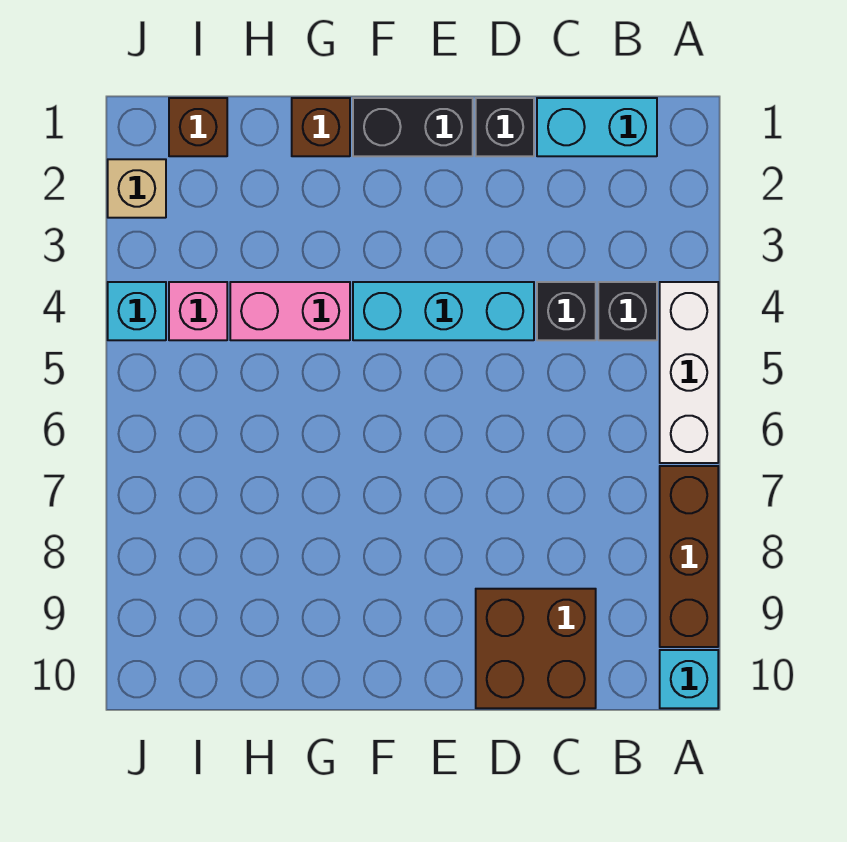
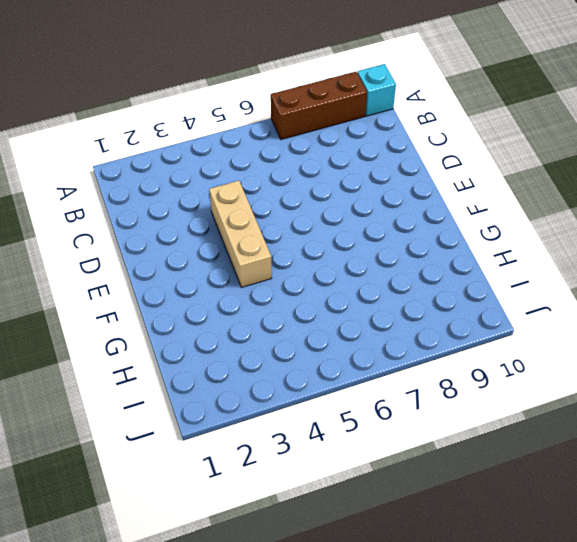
tan brick D4:F4 level 1 -> cyan brick D4:F4 level 1
none -> white brick A4:A6 level 1
none -> cyan brick B1:C1 level 1
none -> black brick B4 level 1

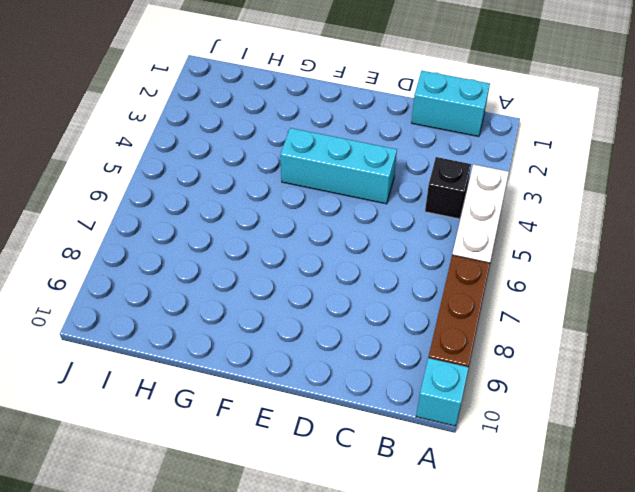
none -> black brick C4 level 1
none -> brown brick C9:D10 level 1
none -> black brick D1 level 1

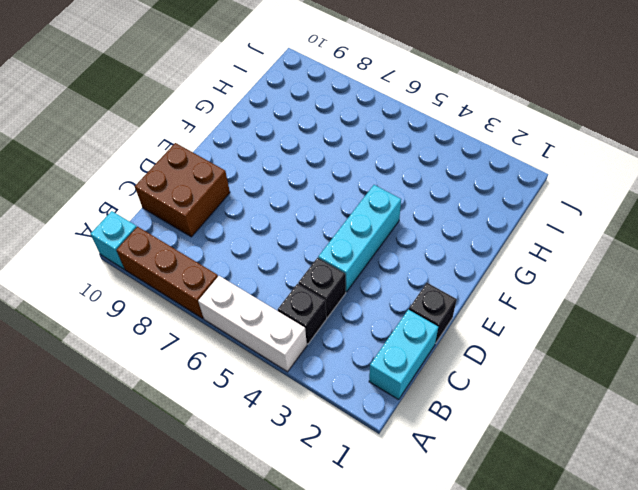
none -> black brick E1:F1 level 1
none -> brown brick G1 level 1
none -> pink brick G4:H4 level 1

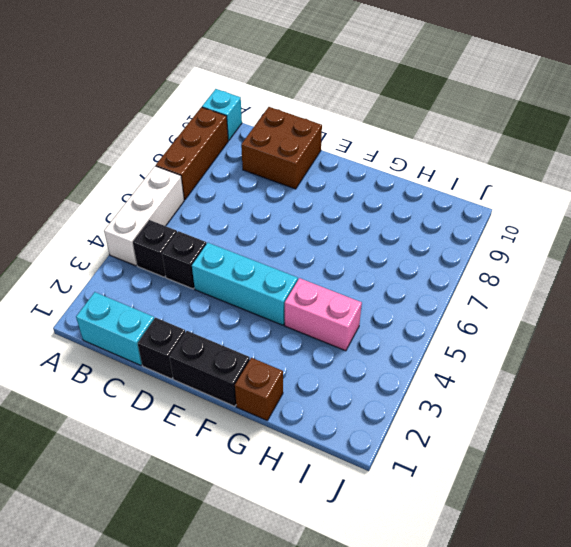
none -> brown brick I1 level 1
none -> pink brick I4 level 1
none -> tan brick J2 level 1

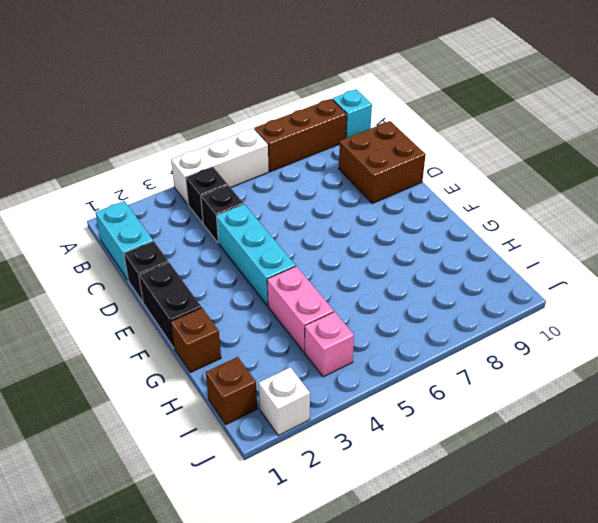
white brick J2 level 1 -> tan brick J2 level 1
none -> cyan brick J4 level 1

